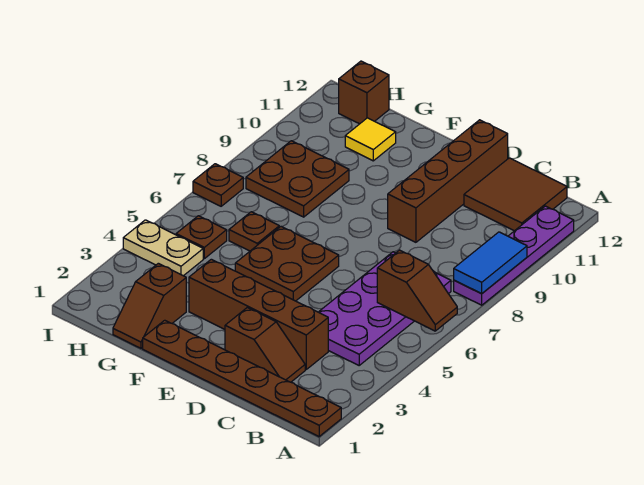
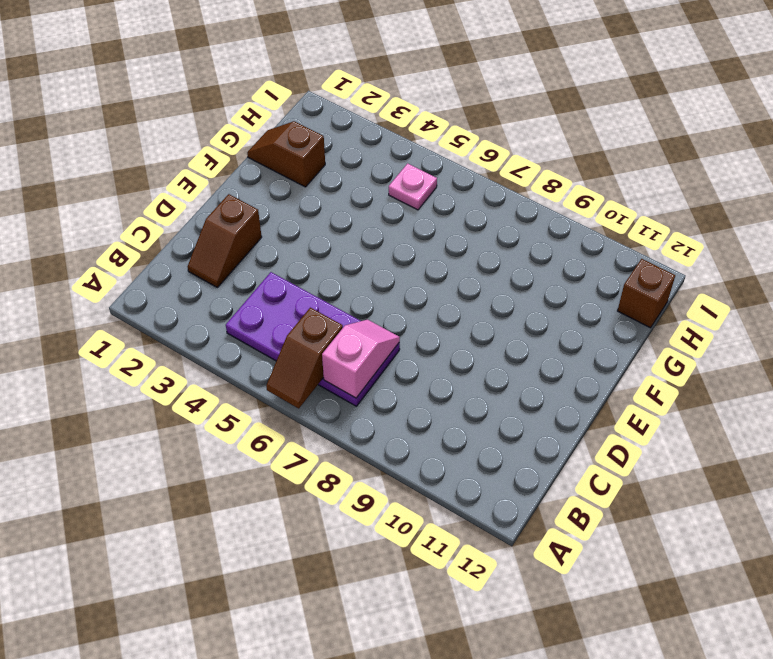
pink slope B7:C7 level 2 top B -> none
pink plate H5 level 1 -> brown plate H5 level 1
none -> brown plate A1:F1 level 1
none -> purple plate A8:A11 level 1
none -> brown tile B11:C12 level 1

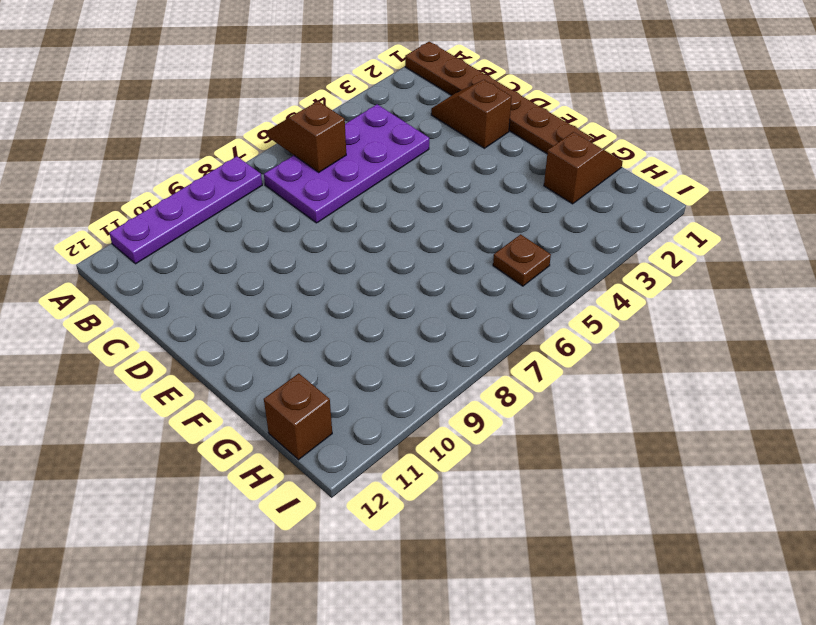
none -> brown tile B11:C12 level 1
none -> brown brick C3:F3 level 1
none -> brown brick D9:D12 level 1

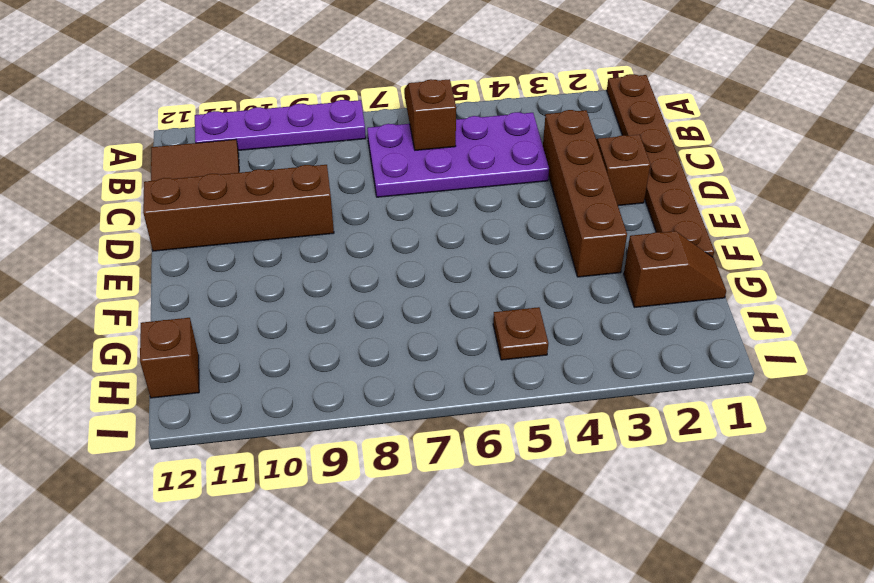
none -> brown plate E5:F6 level 1
none -> brown plate G6 level 1
none -> brown plate G8:H9 level 1

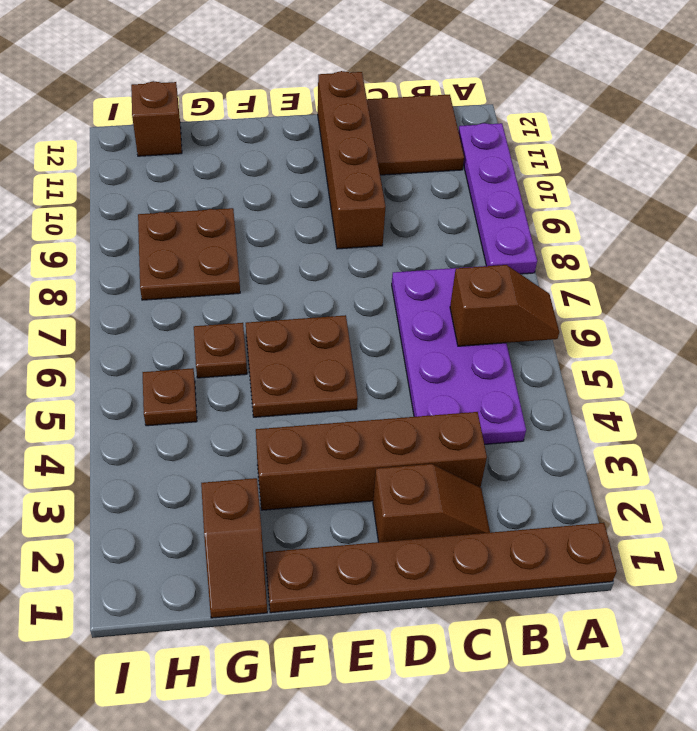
none -> yellow tile G11 level 1
none -> tan plate H4:I4 level 1
none -> brown plate I7 level 1

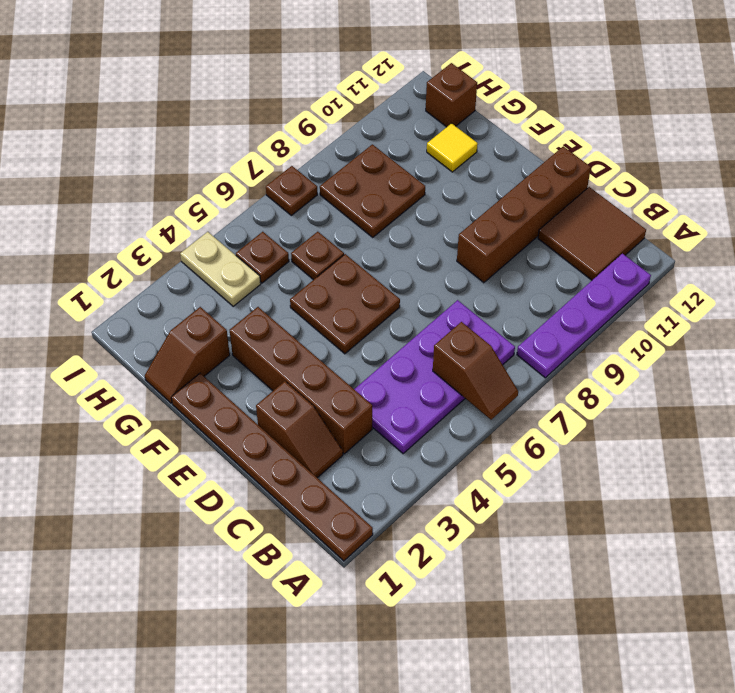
none -> blue tile A8:A9 level 2

